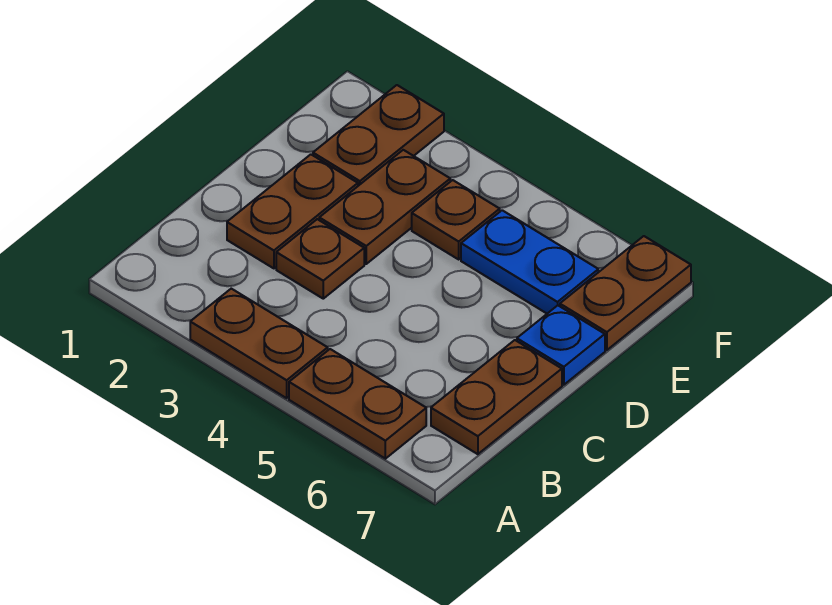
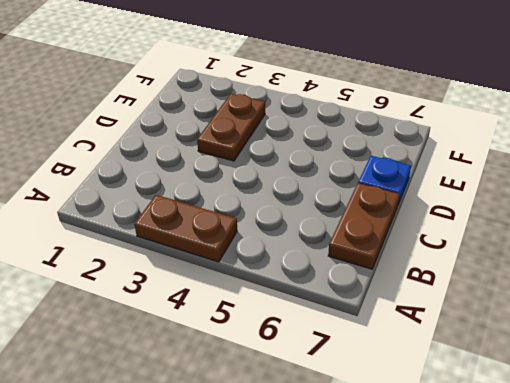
none -> brown plate A5:A6 level 1
none -> brown plate C2:D2 level 1

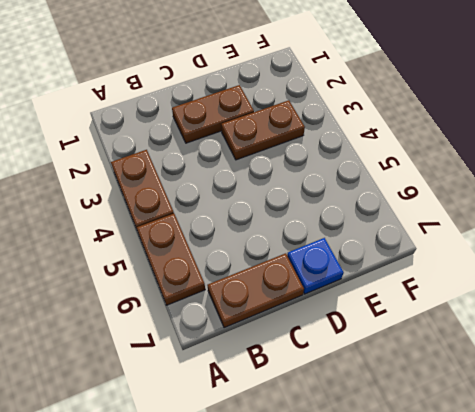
none -> brown plate C3 level 1
none -> brown plate E2:F2 level 1

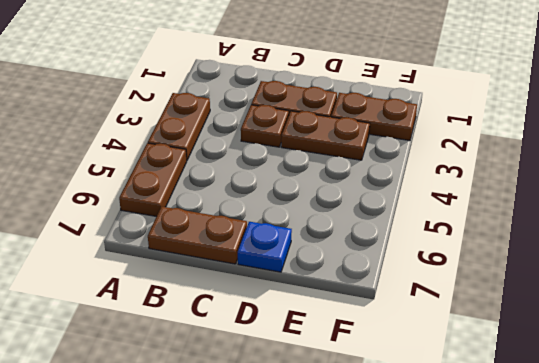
none -> brown plate E4 level 1
none -> blue plate E5:E6 level 1

